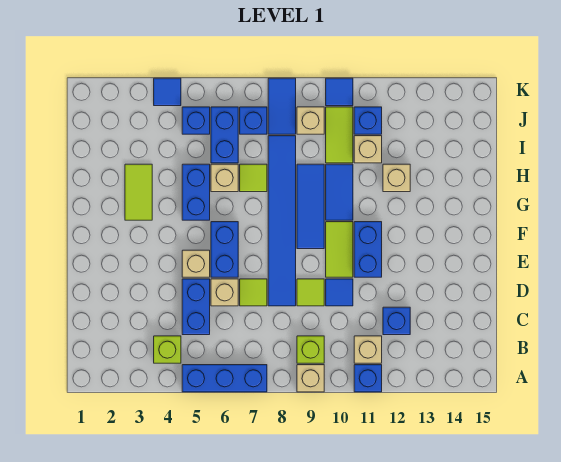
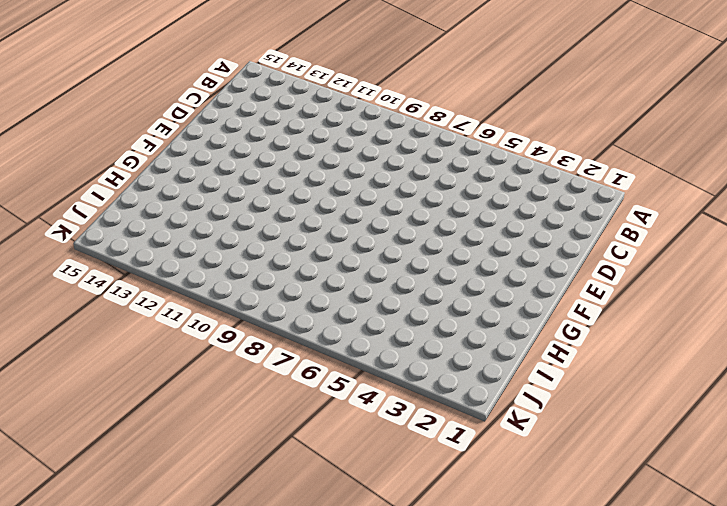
none -> blue brick A5:A7 level 1
none -> tan brick A9 level 1
none -> blue brick A11 level 1
none -> lime brick B4 level 1

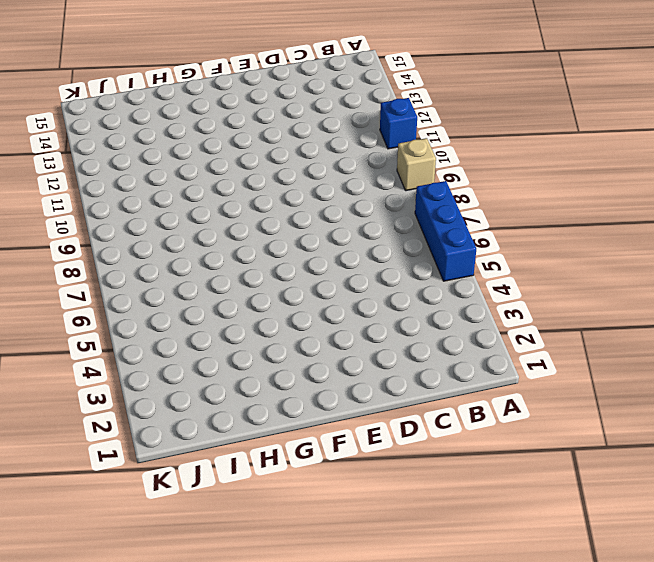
none -> lime brick B4 level 1
none -> lime brick B9 level 1
none -> tan brick B11 level 1
none -> blue brick C5:D5 level 1

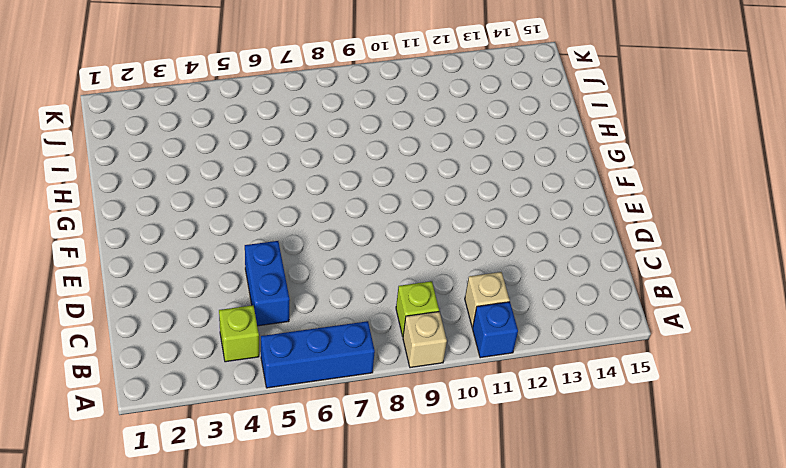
none -> blue brick C12 level 1
none -> tan brick D6 level 1
none -> lime tile D7 level 1
none -> blue tile D8:I8 level 1

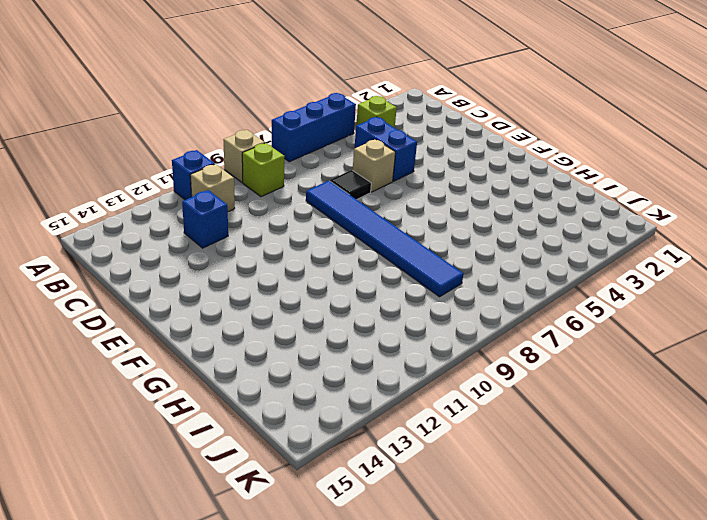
black tile D7 level 1 -> lime tile D7 level 1
none -> lime tile D9 level 1
none -> blue tile D10 level 1
none -> tan brick E5 level 1
none -> blue brick E6:F6 level 1

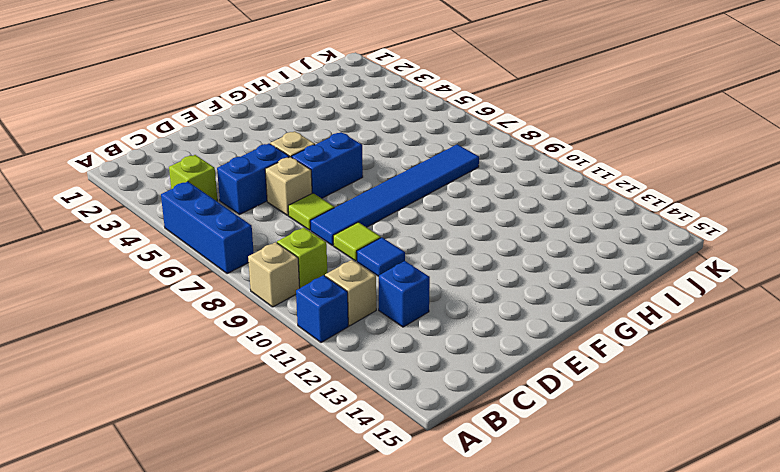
none -> lime tile E10:F10 level 1
none -> blue brick E11:F11 level 1
none -> blue tile F9:H9 level 1
none -> lime tile G3:H3 level 1

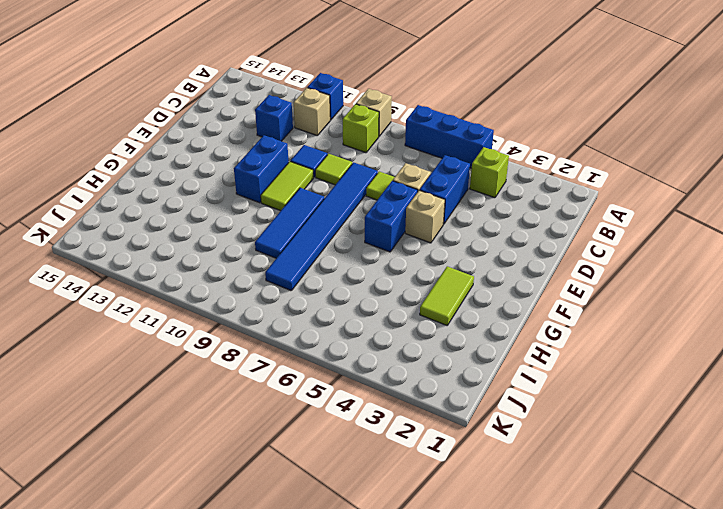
none -> blue brick G5:H5 level 1
none -> blue tile G10:H10 level 1
none -> tan brick H6 level 1
none -> lime tile H7 level 1

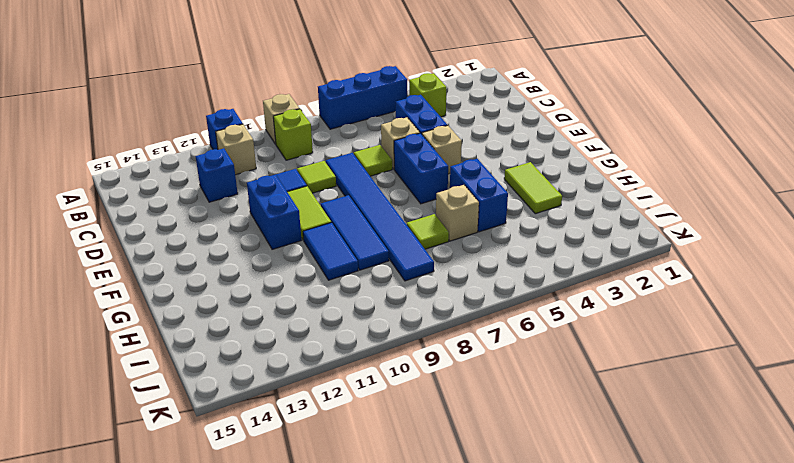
none -> tan brick H12 level 1
none -> blue brick I6:J6 level 1
none -> lime tile I10:J10 level 1
none -> tan brick I11 level 1

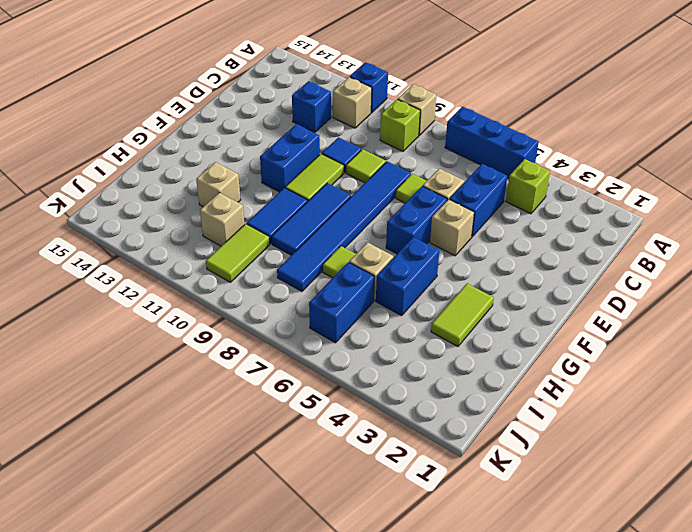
none -> blue brick J5 level 1
none -> blue brick J7 level 1
none -> blue tile J8:K8 level 1
none -> tan brick J9 level 1

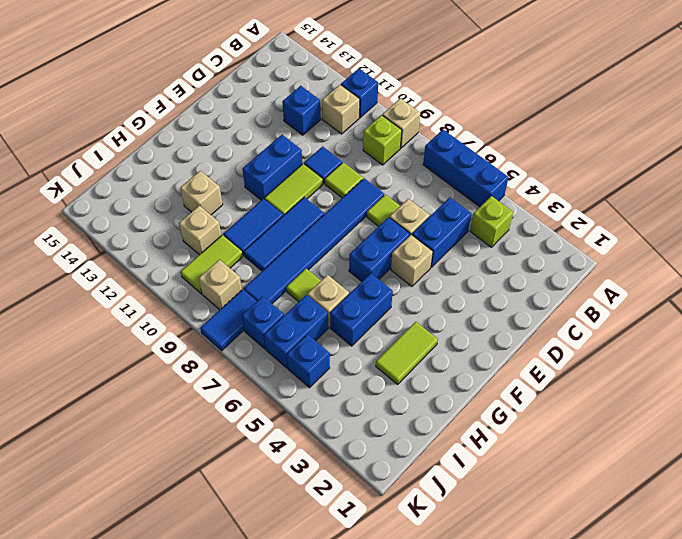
none -> blue brick J11 level 1
none -> blue tile K4 level 1
none -> blue tile K10 level 1

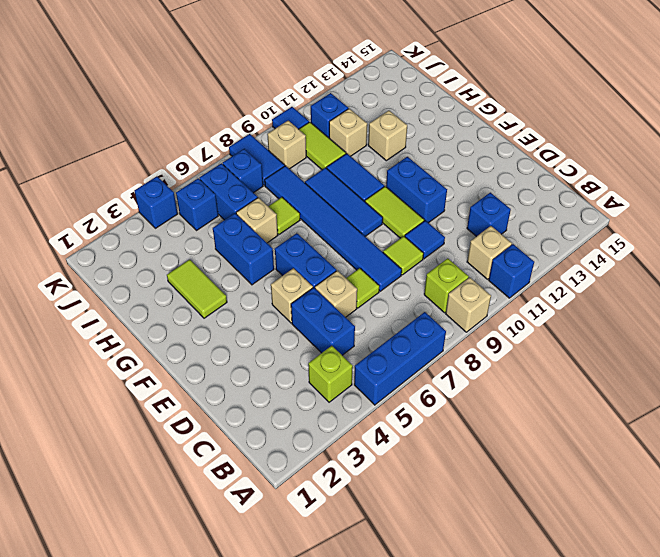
blue brick K4 level 1 -> blue tile K4 level 1

